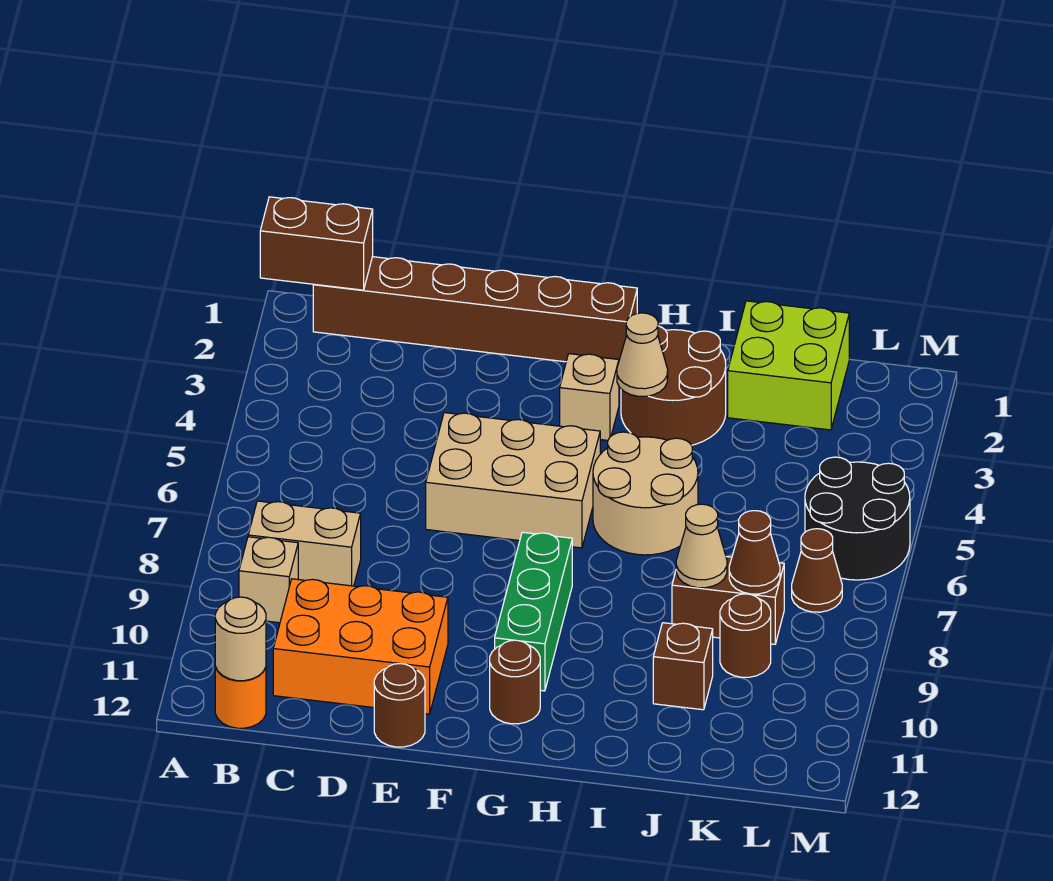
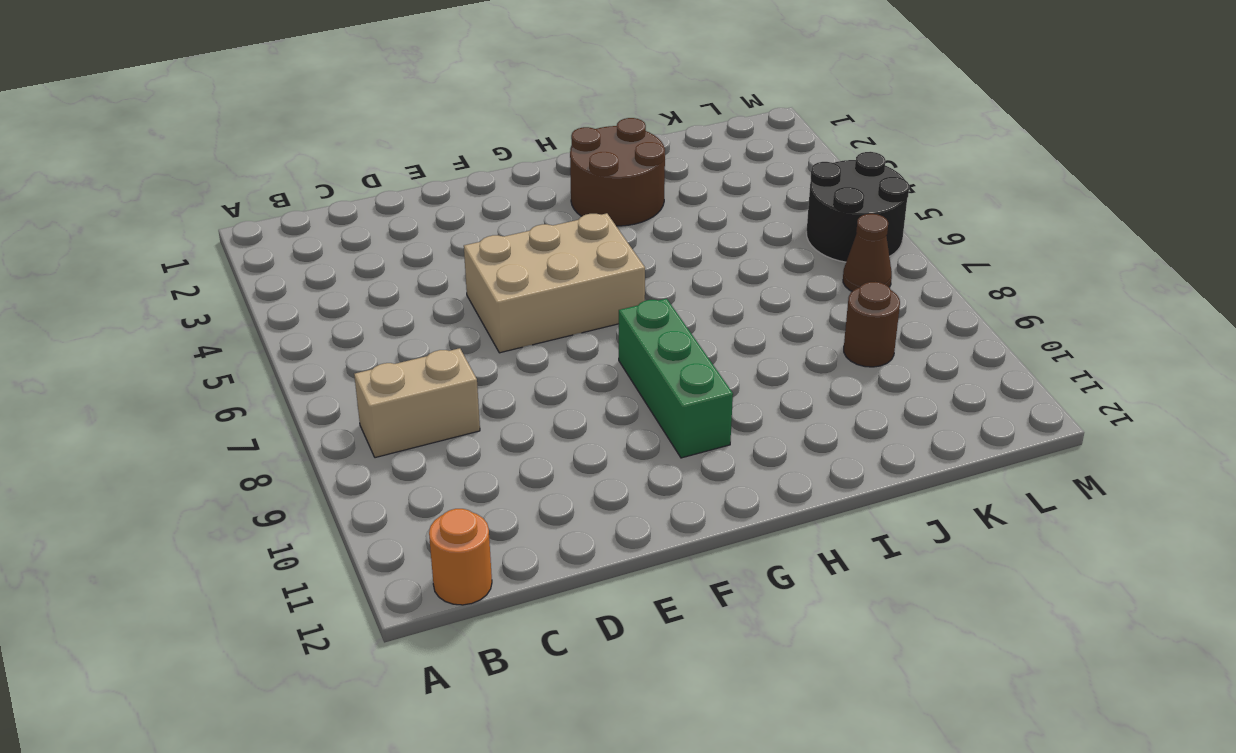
none -> brown brick B1:G1 level 1
none -> tan brick B9 level 1
none -> orange brick C10:E11 level 1

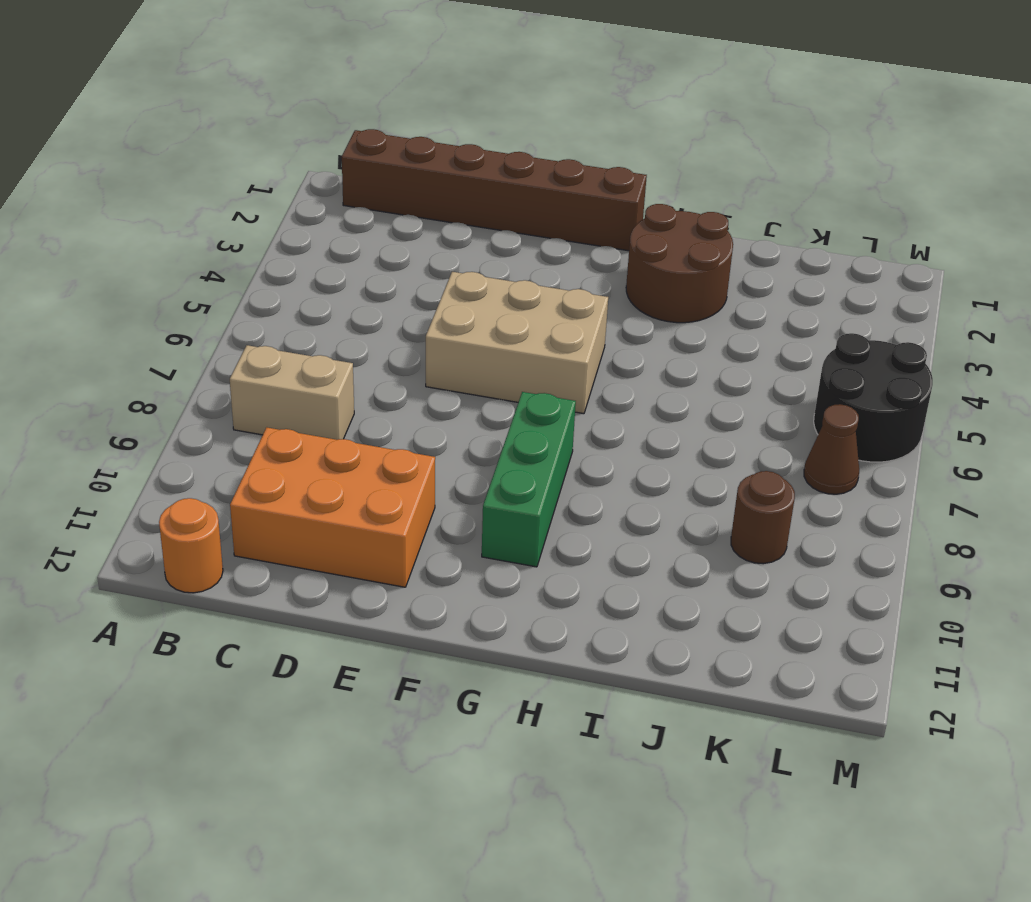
none -> tan brick B9 level 1
none -> brown round brick E12 level 1
none -> tan brick G3 level 1

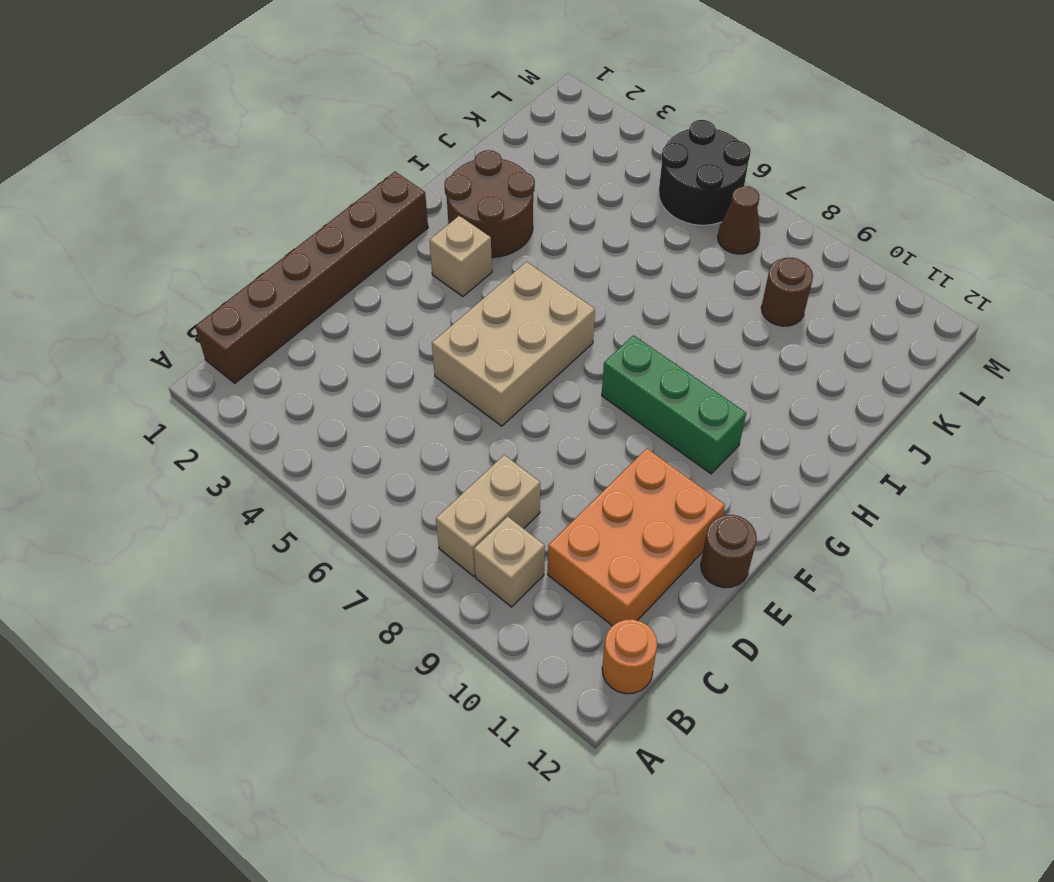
none -> brown round brick G11 level 1
none -> tan round brick H5:I6 level 1
none -> lime brick J1:K2 level 1

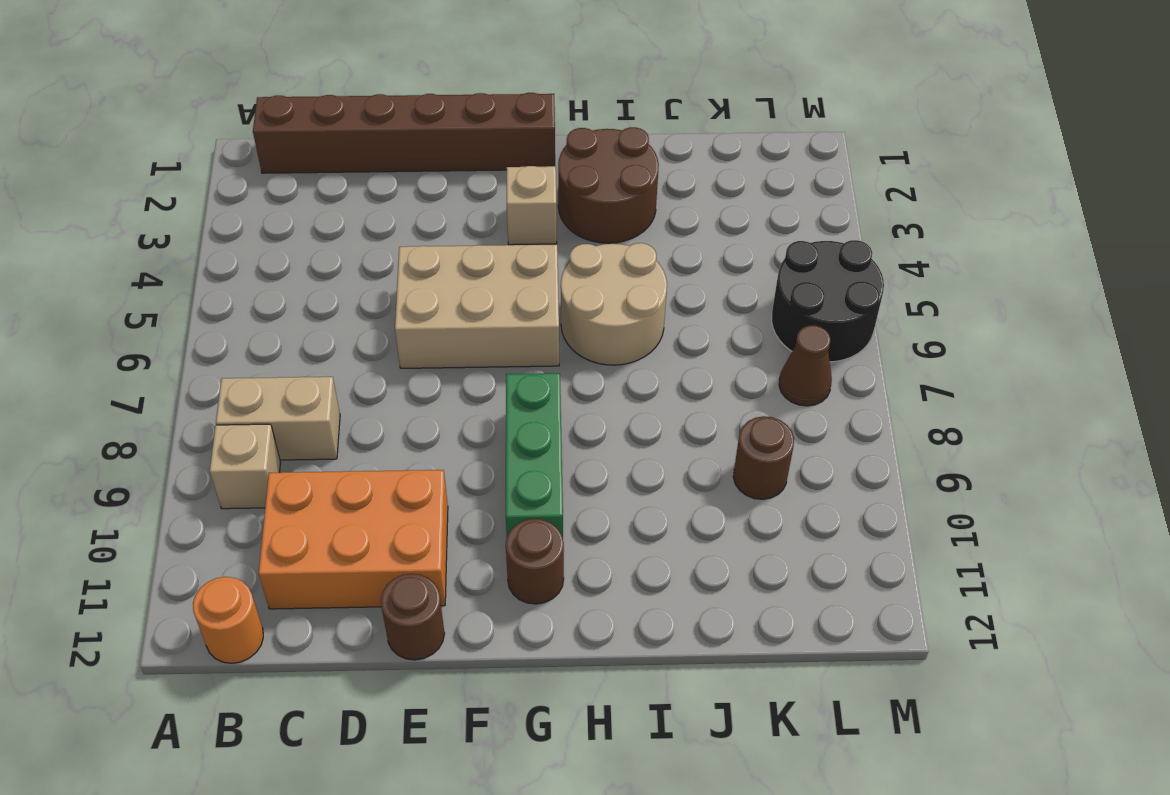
none -> lime brick J1:K2 level 1
none -> brown brick J8:K8 level 1
none -> brown brick J10 level 1

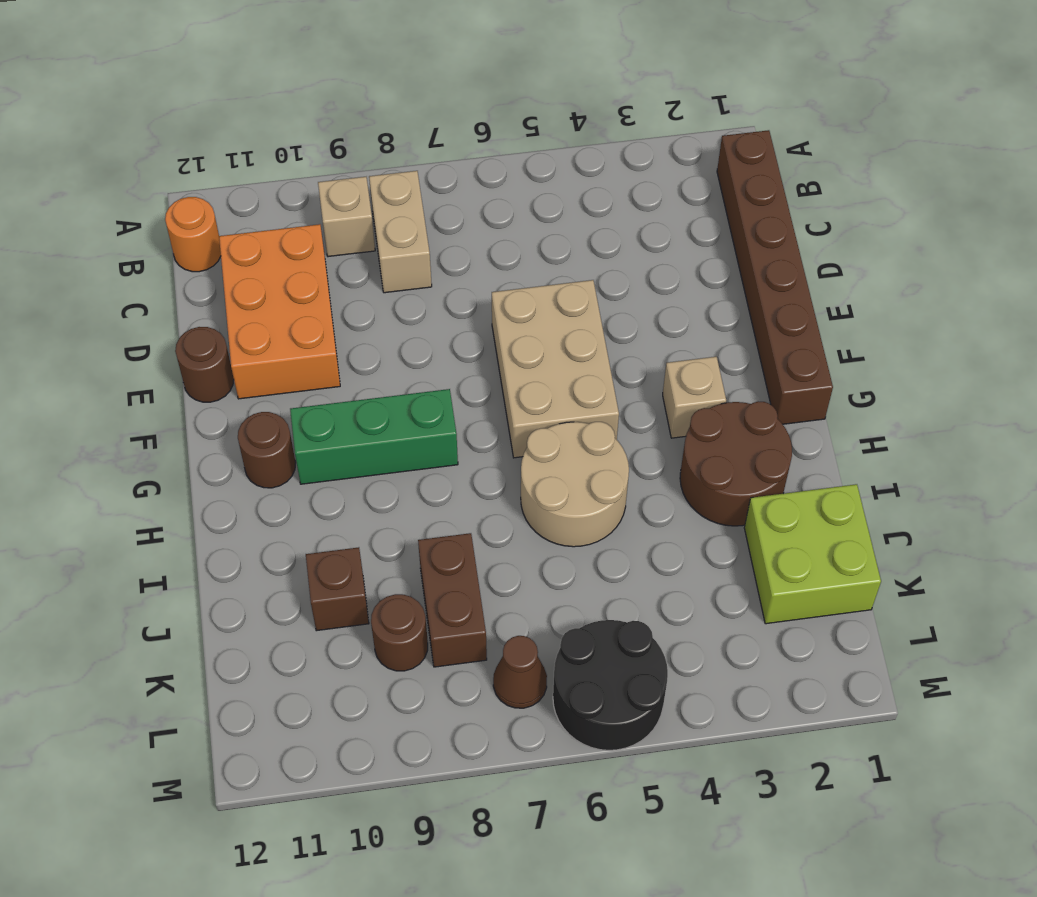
none -> brown brick A1:B1 level 2
none -> tan round brick B12 level 2
none -> tan cone H3 level 2

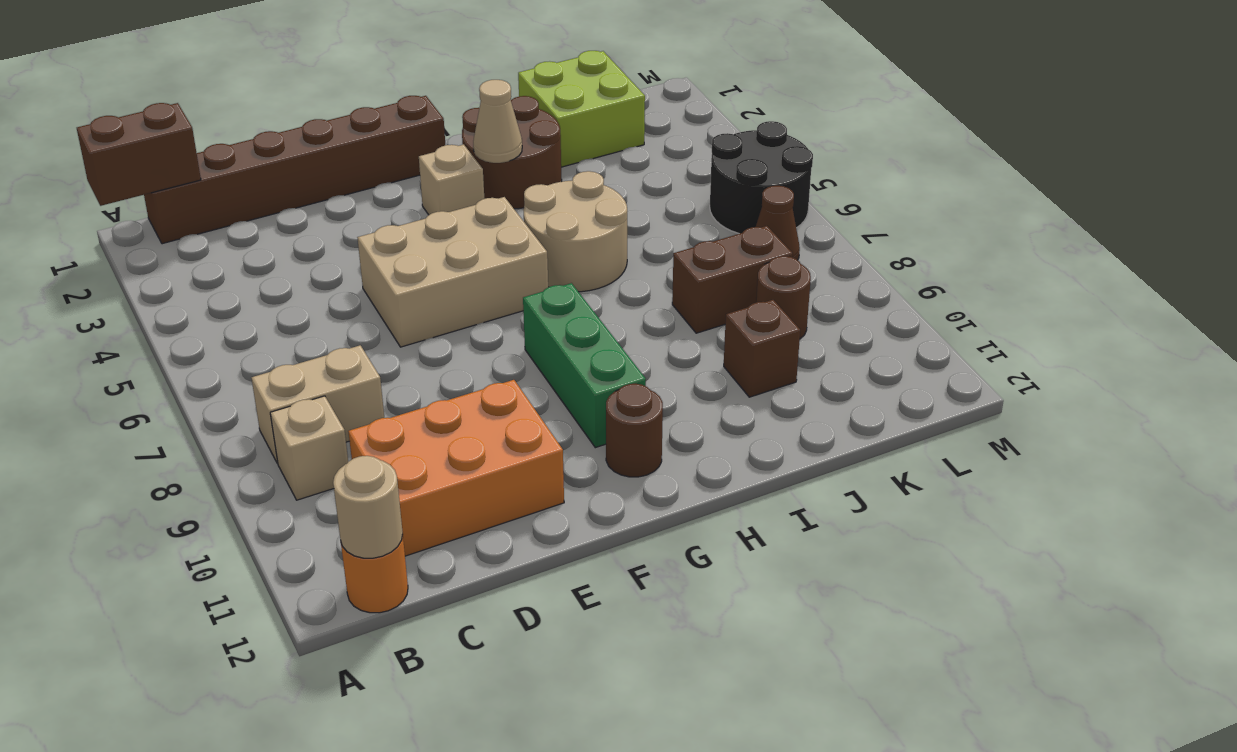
none -> brown round brick E12 level 1
none -> tan cone J8 level 2
none -> brown cone K8 level 2

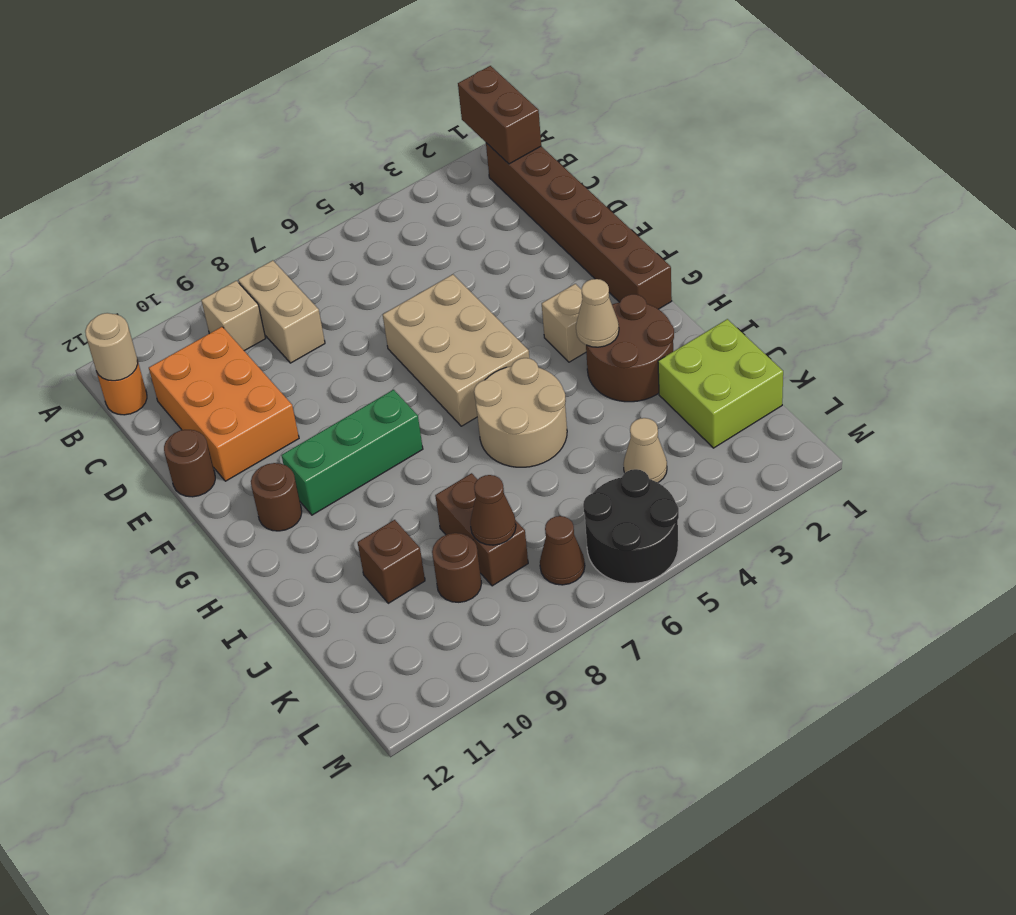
tan cone K4 level 1 -> tan cone J8 level 2

